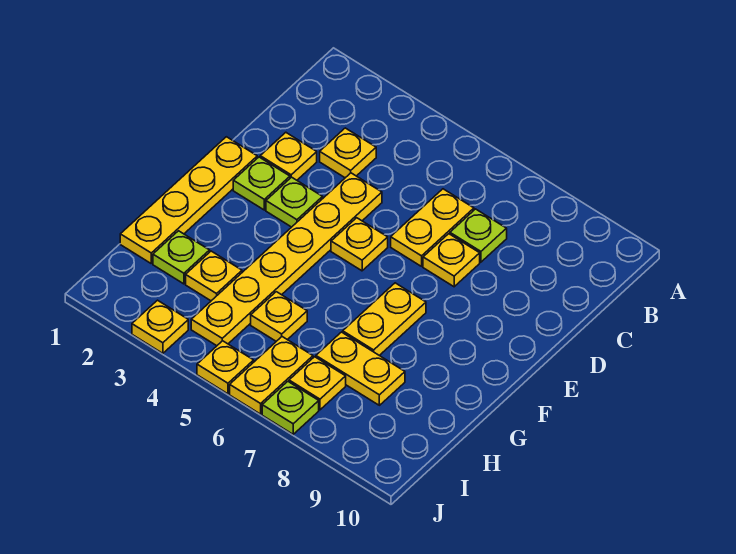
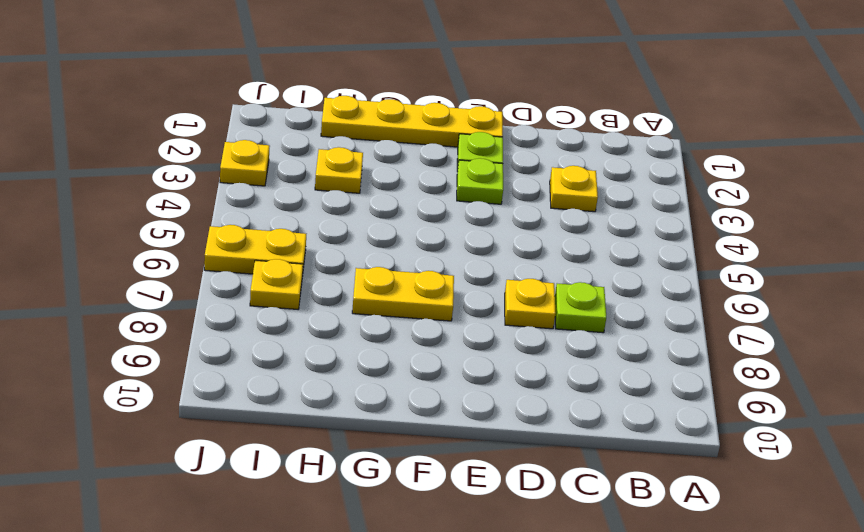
none -> yellow plate C6:D6 level 1
none -> yellow plate D2 level 1
none -> yellow plate D4:I4 level 1

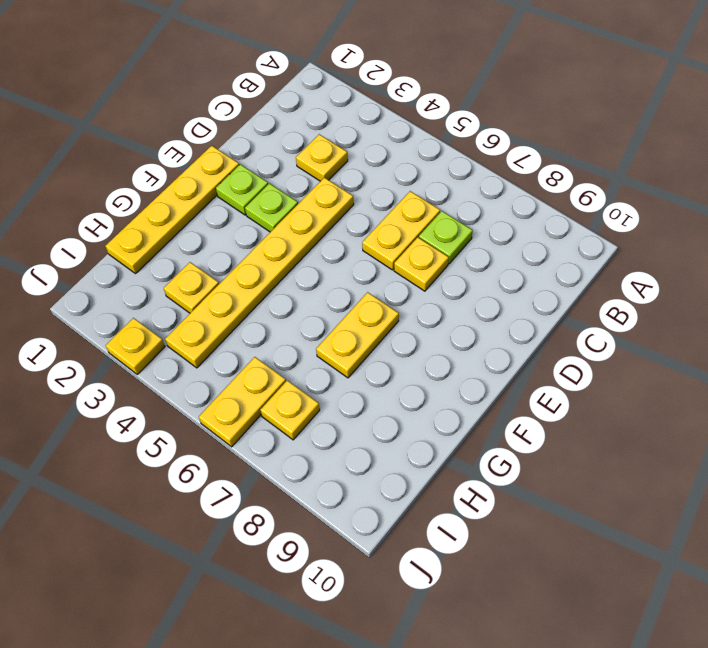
none -> yellow plate D2 level 1
none -> yellow plate E5 level 1
none -> lime plate H2 level 1

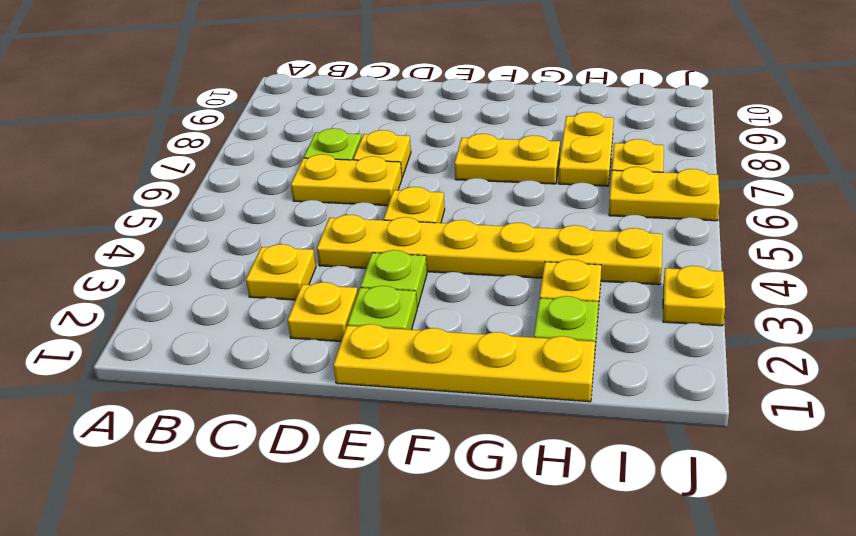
none -> yellow plate H5 level 1
none -> yellow plate J5 level 1
none -> lime plate J7 level 1

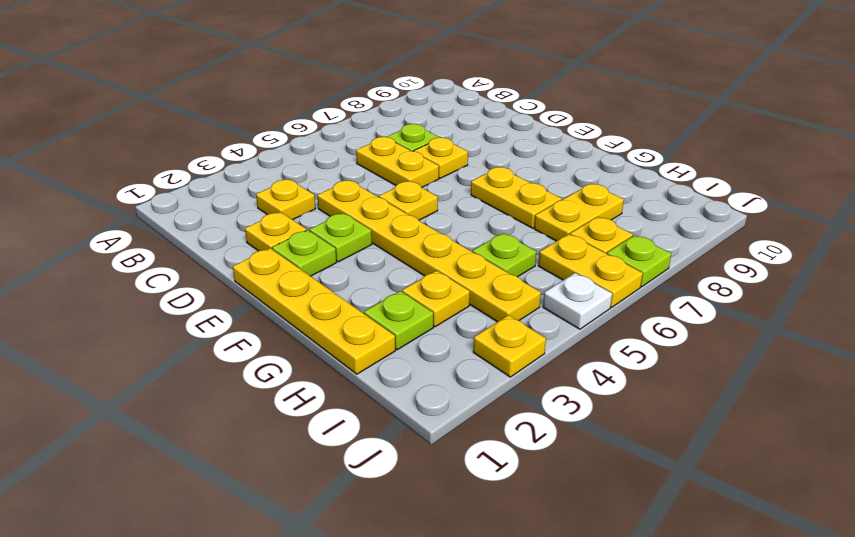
lime plate H5 level 1 -> yellow plate H5 level 1
white plate J5 level 1 -> yellow plate J5 level 1

